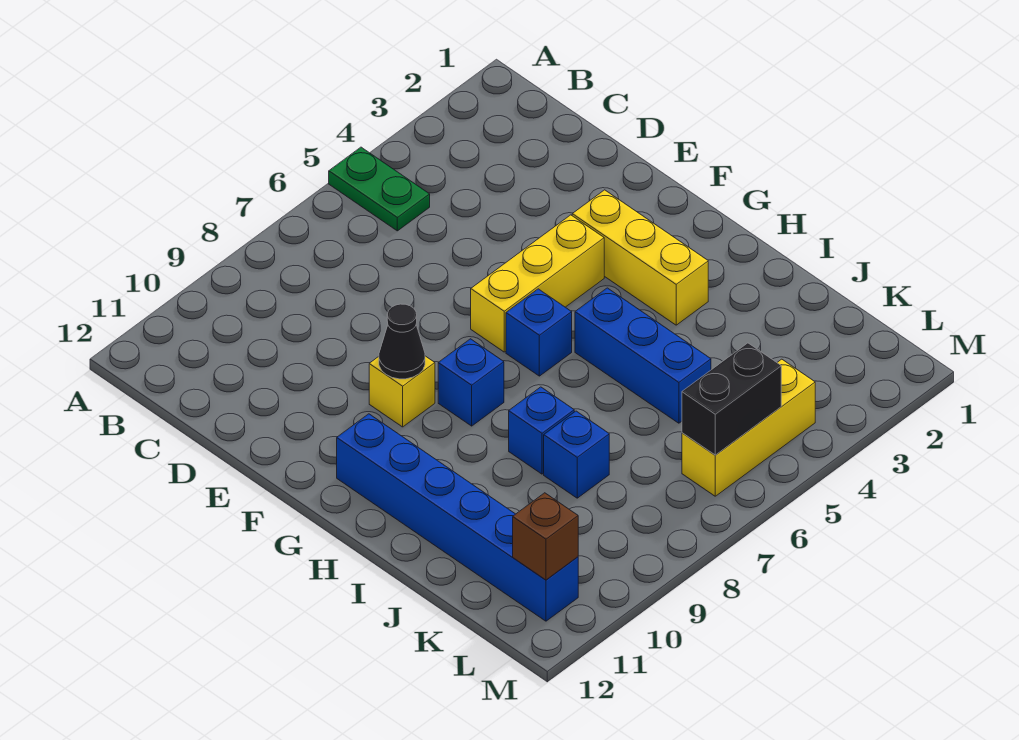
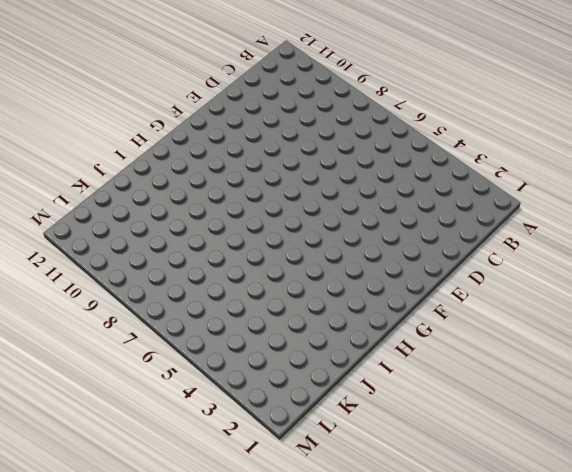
none -> green plate A5:B5 level 1
none -> yellow brick F3:H3 level 1
none -> yellow brick F4:F6 level 1

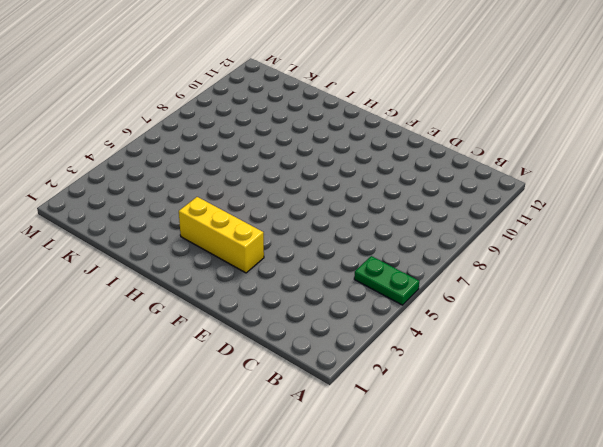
none -> yellow brick F4:F6 level 1
none -> yellow brick F9 level 1
none -> blue brick G6 level 1

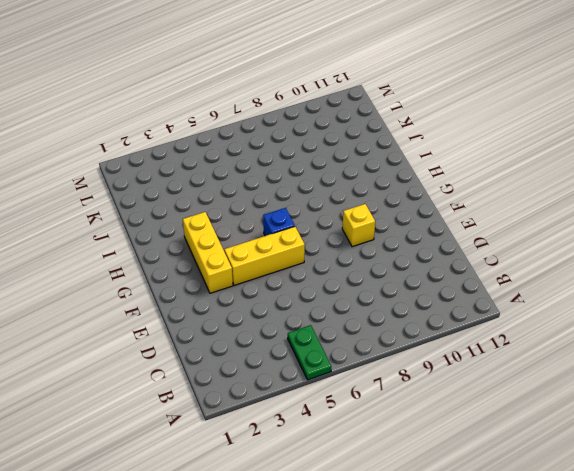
none -> blue brick G8 level 1
none -> blue brick G11:L11 level 1
none -> blue brick H5:J5 level 1

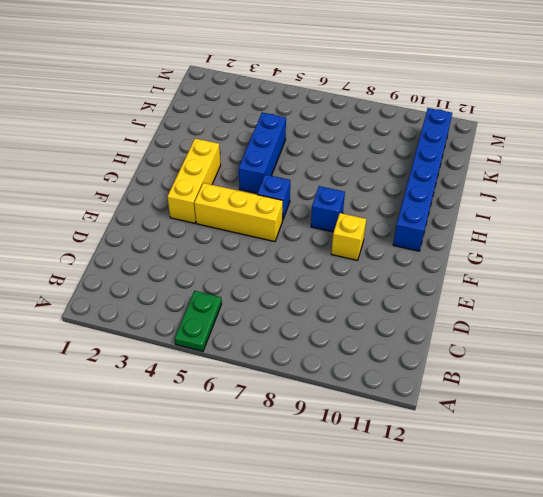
none -> blue brick I8 level 1
none -> blue brick J8 level 1
none -> yellow brick L4:L6 level 1

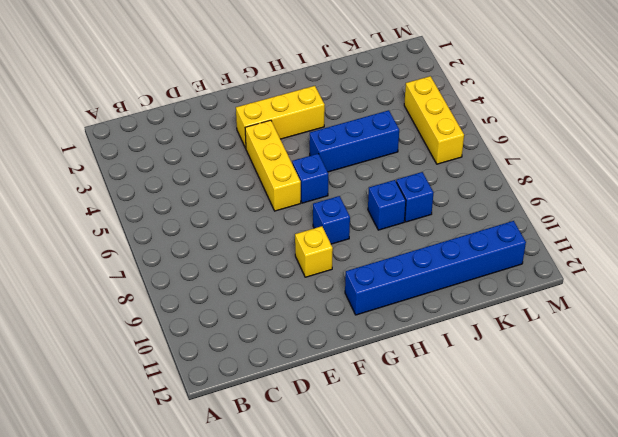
none -> green plate A5:B5 level 1
none -> black cone F9 level 2
none -> black brick L5:L6 level 2

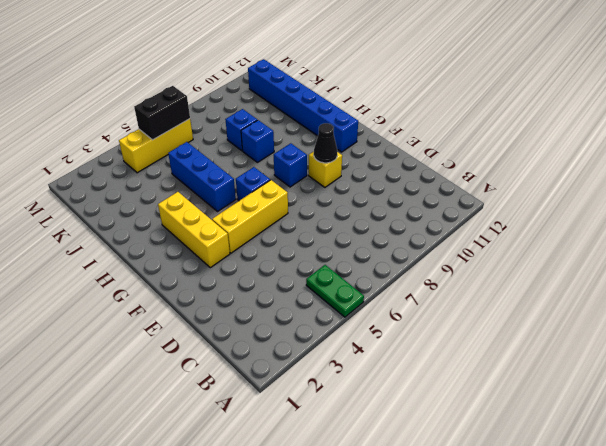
none -> brown brick L11 level 2

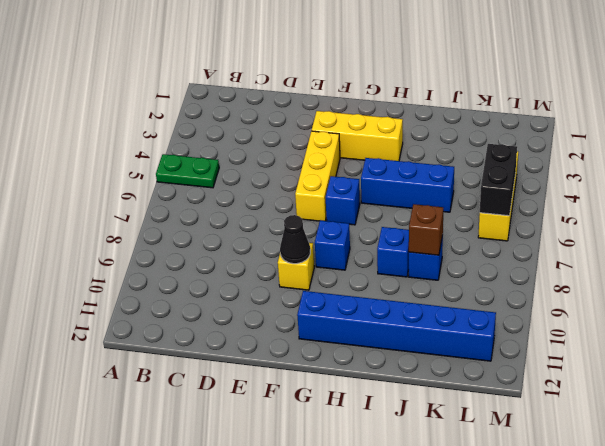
brown brick J8 level 2 -> brown brick L11 level 2

